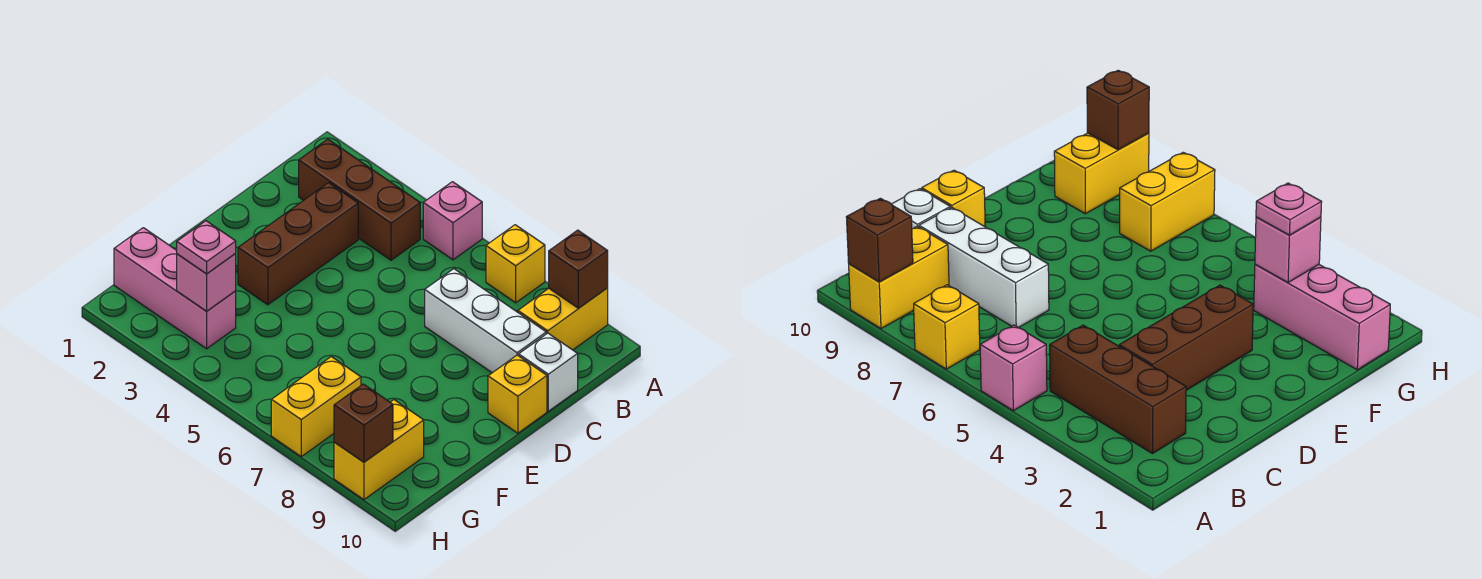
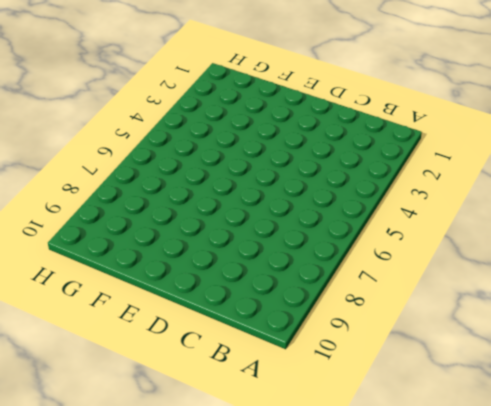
none -> pink brick A5 level 1
none -> yellow brick A7 level 1
none -> yellow brick A9:B9 level 1

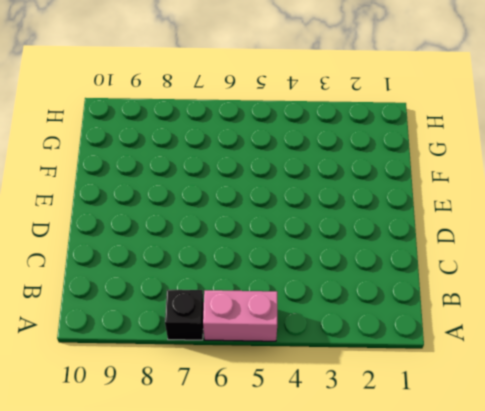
pink brick A5:A6 level 1 -> pink brick A5 level 1
black brick A7 level 1 -> yellow brick A7 level 1
none -> yellow brick A9:B9 level 1
none -> brown brick B2:B4 level 1
none -> brown brick C3:E3 level 1

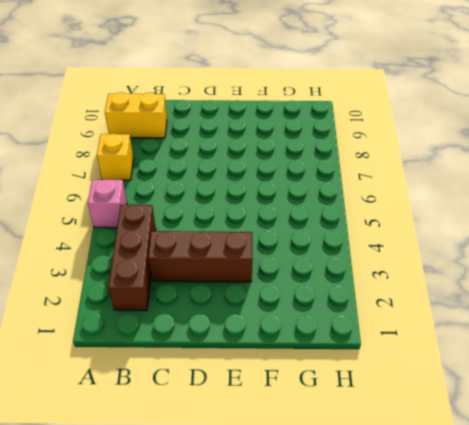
none -> white brick C7:C9 level 1
none -> white brick C10 level 1
none -> yellow brick D10 level 1

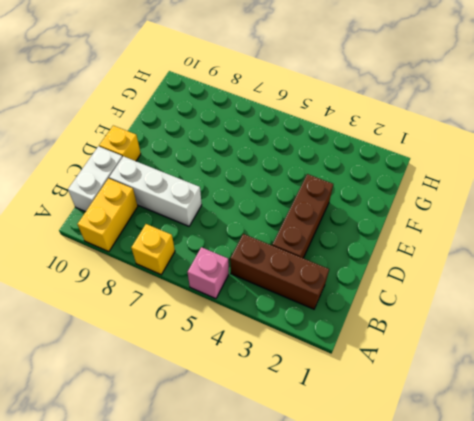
white brick B10:C10 level 1 -> white brick C10 level 1
none -> pink brick G1:G3 level 1
none -> yellow brick G7:H7 level 1
none -> yellow brick G9:H9 level 1

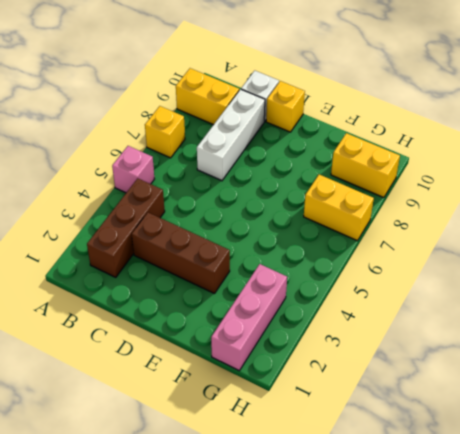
none -> brown brick A9 level 2
none -> pink brick G3 level 2
none -> brown brick H9 level 2

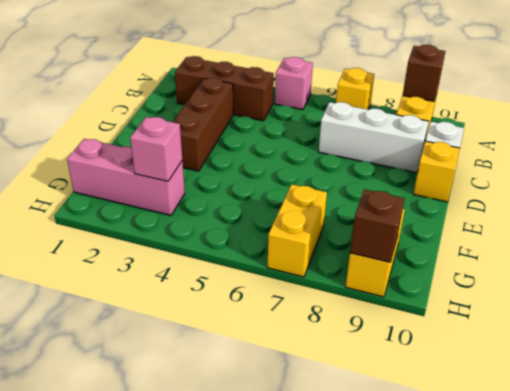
none -> pink plate G3 level 3

